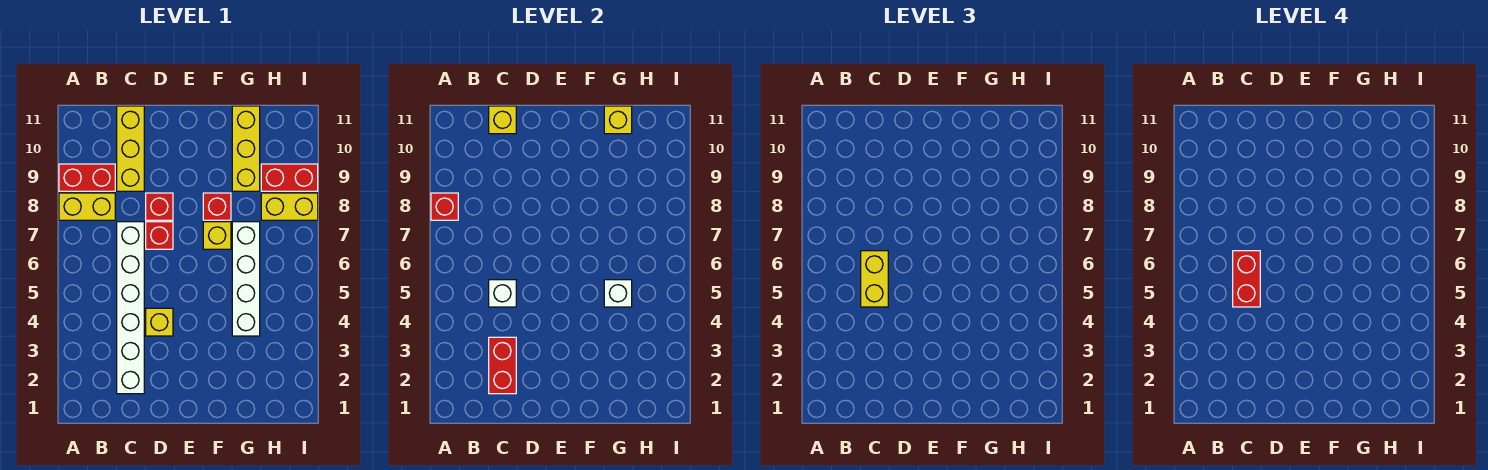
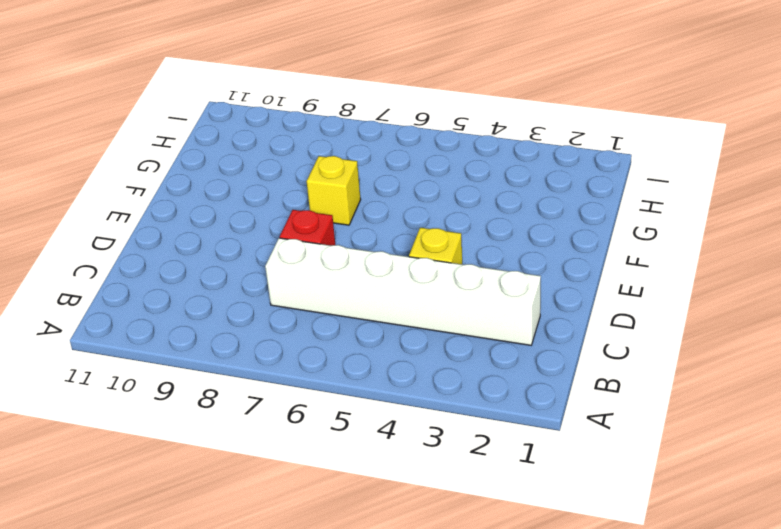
none -> yellow brick A8:B8 level 1
none -> red brick A9:B9 level 1
none -> yellow brick C9:C11 level 1

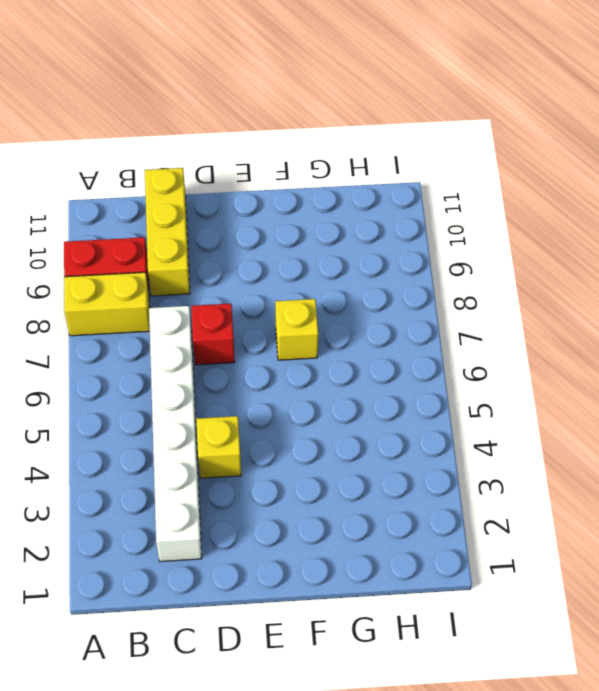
none -> red brick D8 level 1
none -> red brick F8 level 1
none -> white brick G4:G7 level 1

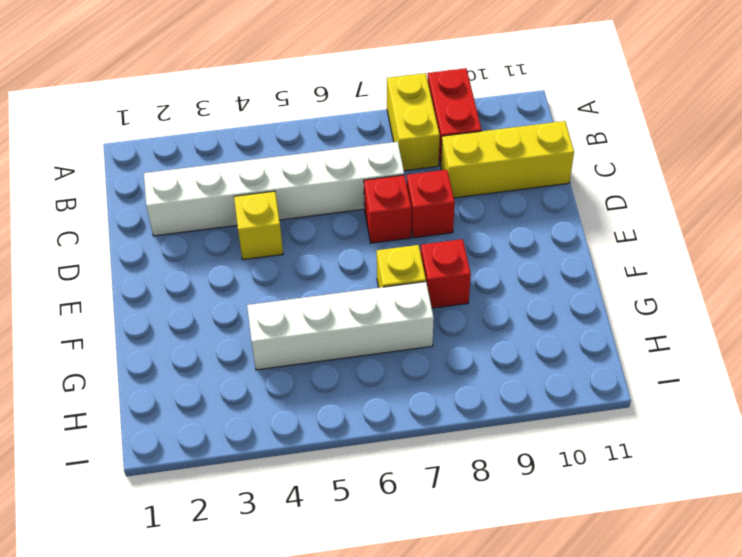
none -> yellow brick G9:G11 level 1
none -> yellow brick H8:I8 level 1
none -> red brick H9:I9 level 1

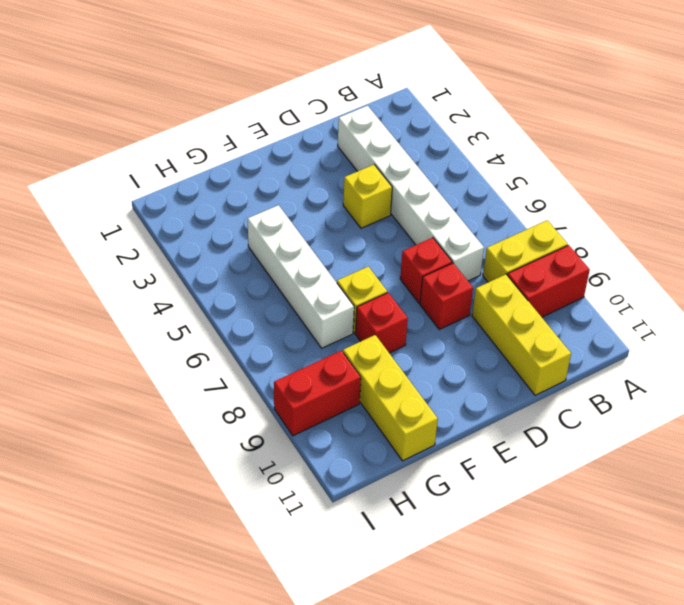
none -> yellow brick H8:I8 level 1
none -> red brick A8 level 2
none -> red brick C2:C3 level 2

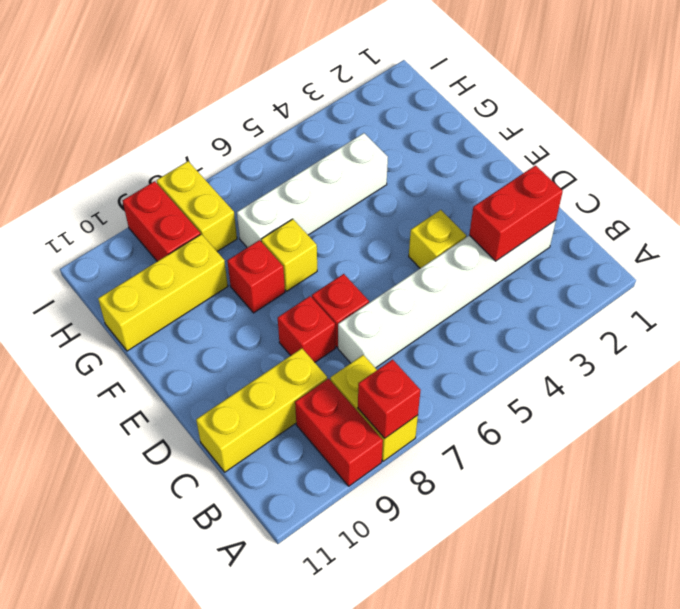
none -> white brick C5 level 2
none -> yellow brick C11 level 2
none -> white brick G5 level 2

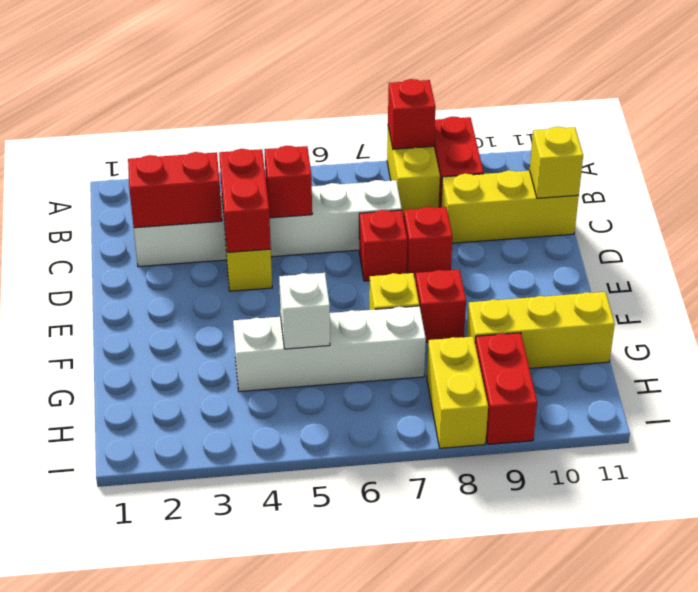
red brick C4:D4 level 2 -> red brick C5:C6 level 4
red brick C5 level 2 -> white brick C5 level 2
none -> yellow brick G11 level 2
none -> yellow brick C5:C6 level 3

